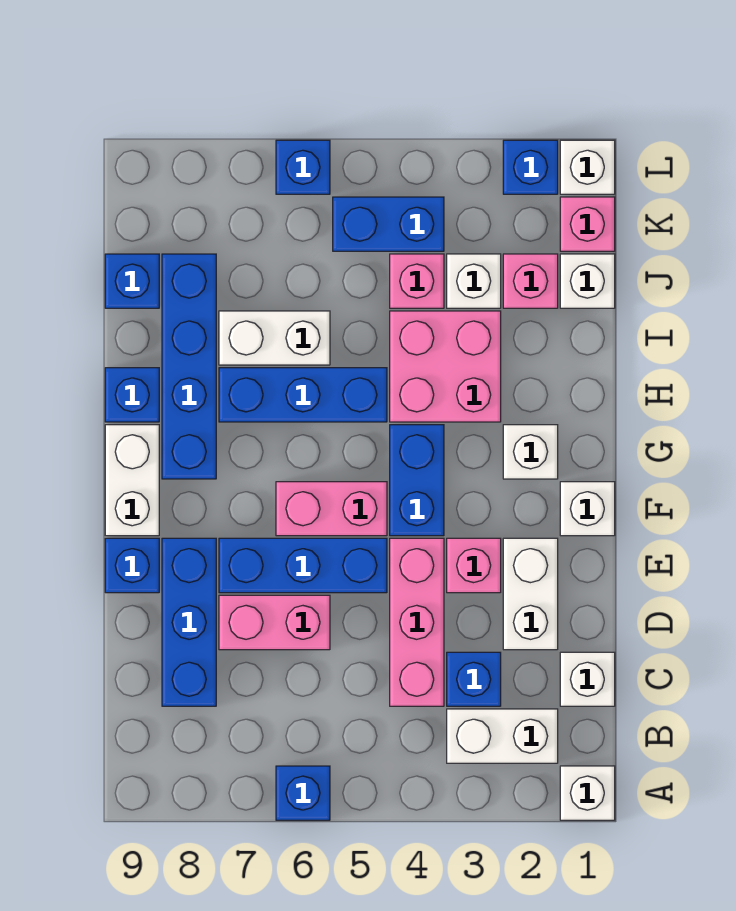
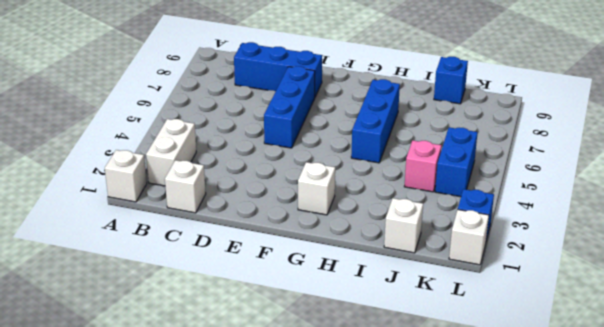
none -> blue brick A6 level 1
none -> blue brick C3 level 1
none -> pink brick C4:E4 level 1
none -> white brick D2:E2 level 1

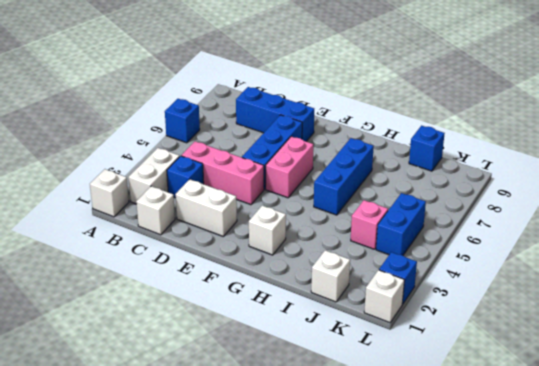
none -> pink brick D6:D7 level 1
none -> pink brick E3 level 1
none -> blue brick E9 level 1
none -> white brick F1 level 1

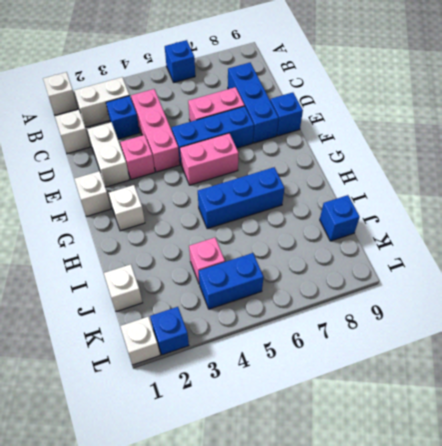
none -> blue brick F4:G4 level 1
none -> white brick F9:G9 level 1
none -> blue brick G8:J8 level 1
none -> pink brick H3:I4 level 1

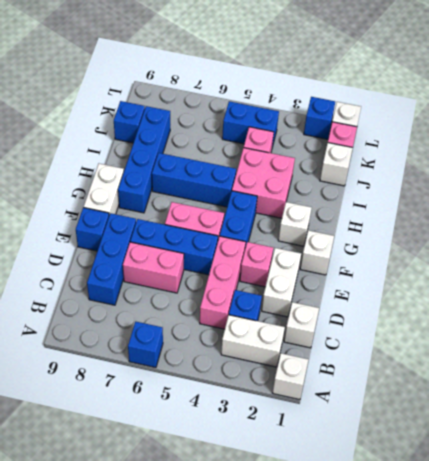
none -> blue brick H9 level 1
none -> white brick I6:I7 level 1
none -> pink brick J2 level 1
none -> white brick J3 level 1

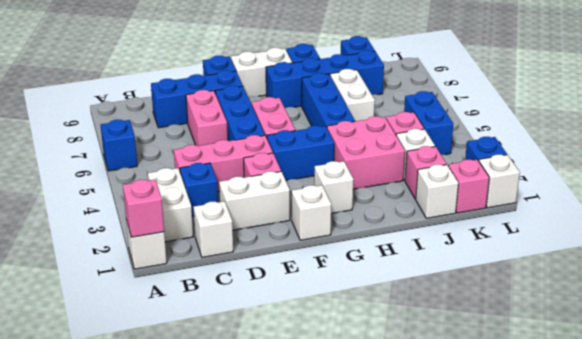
pink brick A1 level 2 -> none
none -> blue brick L6 level 1

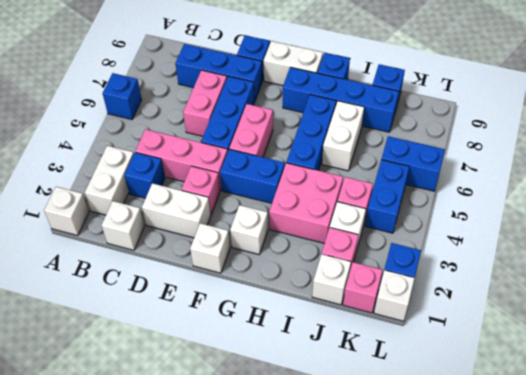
blue brick K6:L6 level 1 -> blue brick L6 level 1

